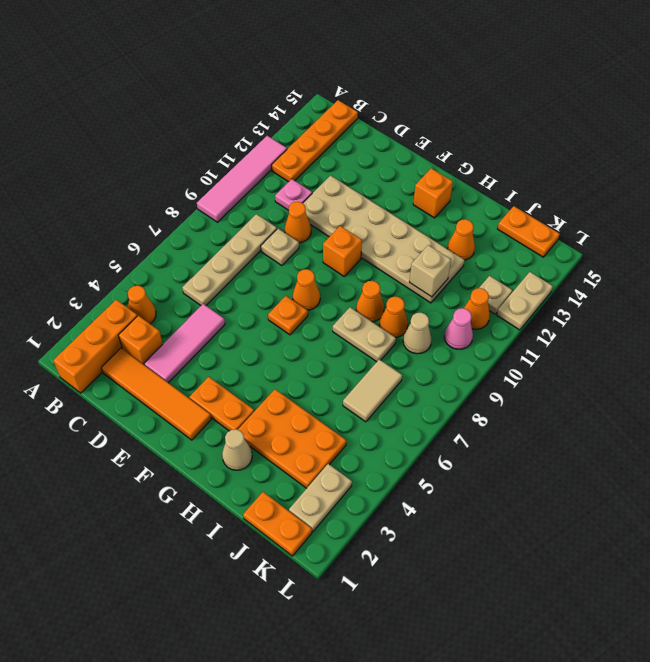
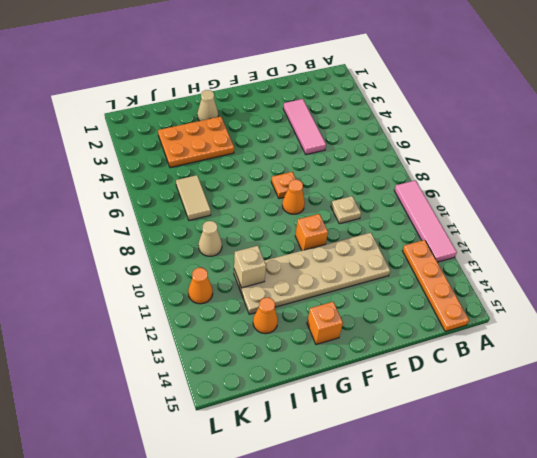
none -> orange brick B1:B3 level 1
none -> orange cone B4 level 1
none -> orange tile C2:F2 level 1
none -> orange brick C3 level 1

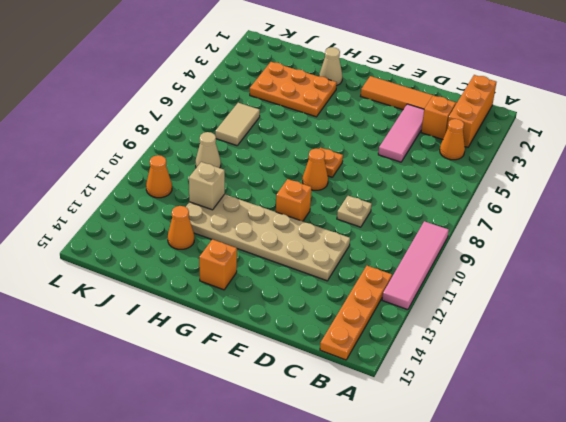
none -> tan plate C6:C9 level 1
none -> pink plate C11 level 1
none -> orange cone D10 level 1
none -> orange plate F3:G3 level 1

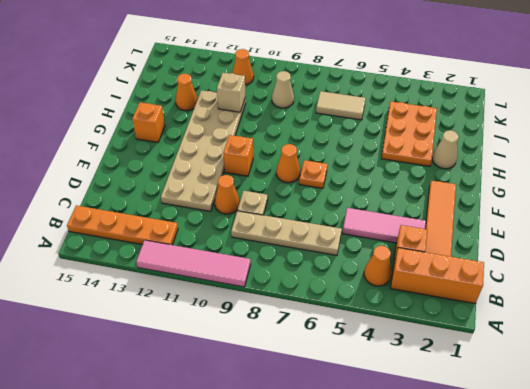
none -> pink plate C11 level 1
none -> orange plate F3:G3 level 1
none -> tan plate H8:I8 level 1
none -> orange cone H9 level 1

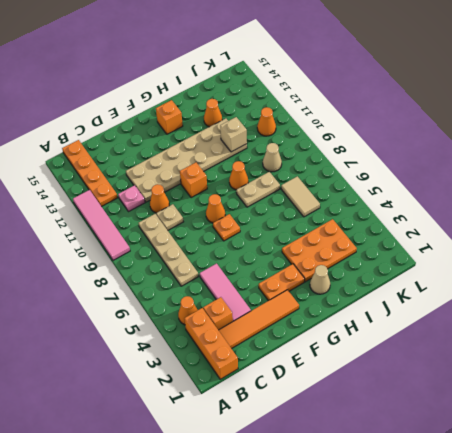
none -> orange cone I9 level 1
none -> orange plate J1:K1 level 1
none -> orange plate J15:K15 level 1
none -> tan plate K2:K3 level 1

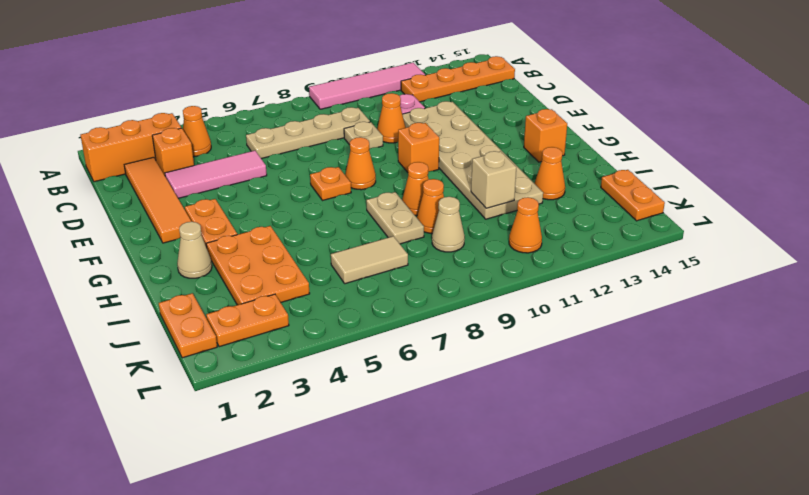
orange plate K2:K3 level 1 -> tan plate K2:K3 level 1
none -> pink cone K10 level 1
none -> tan plate K12 level 1
none -> tan plate L12:L13 level 1

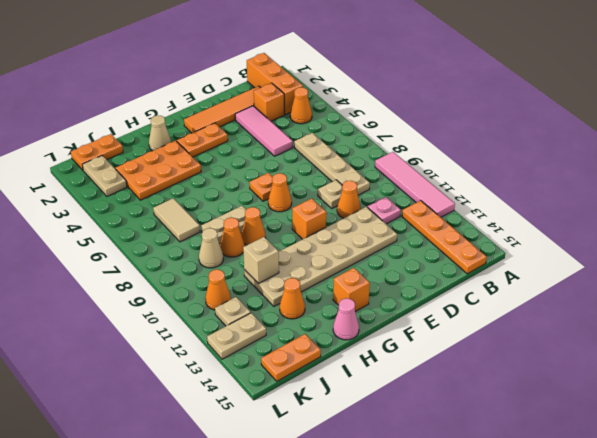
pink cone H15 level 1 -> pink cone K10 level 1
tan plate K13:L13 level 1 -> tan plate L12:L13 level 1

